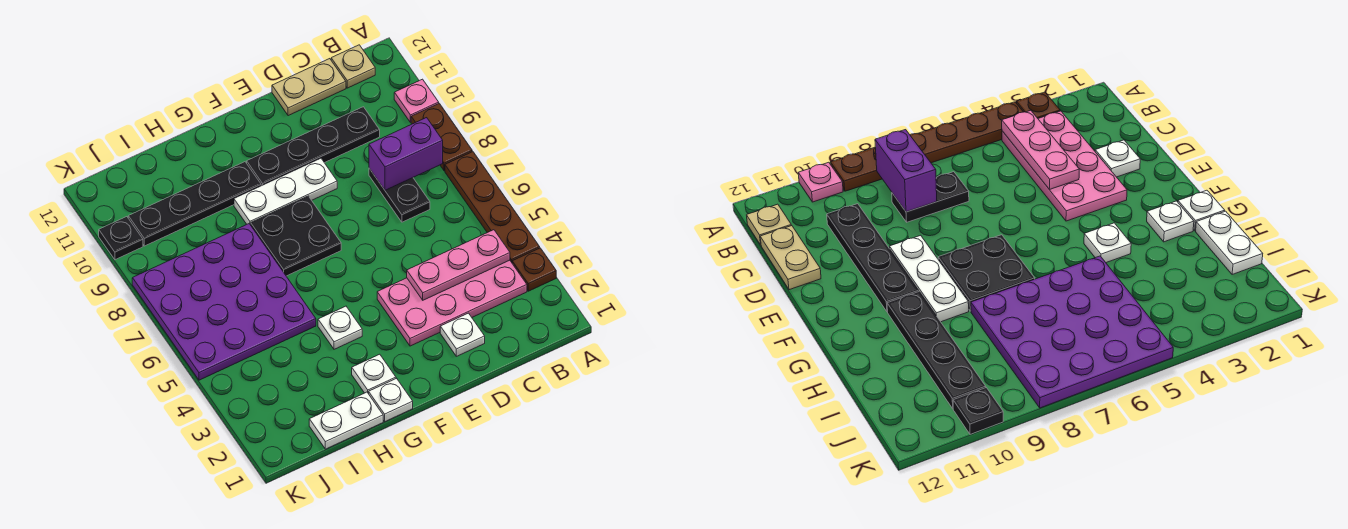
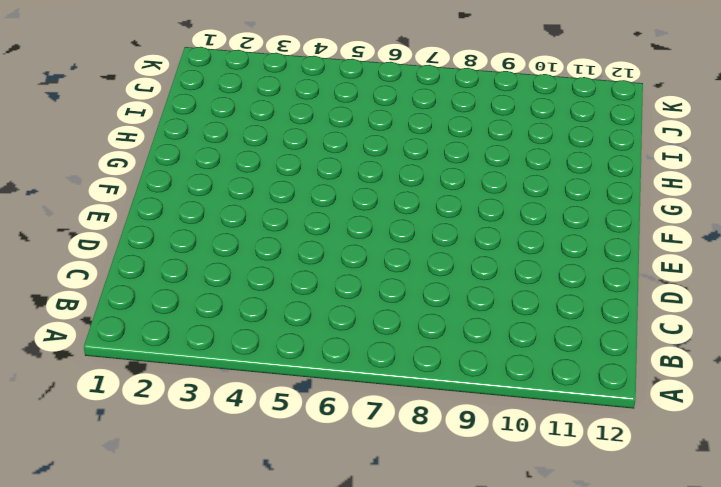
none -> brown plate A3 level 1
none -> brown plate A4:A7 level 1
none -> brown plate A8:A9 level 1

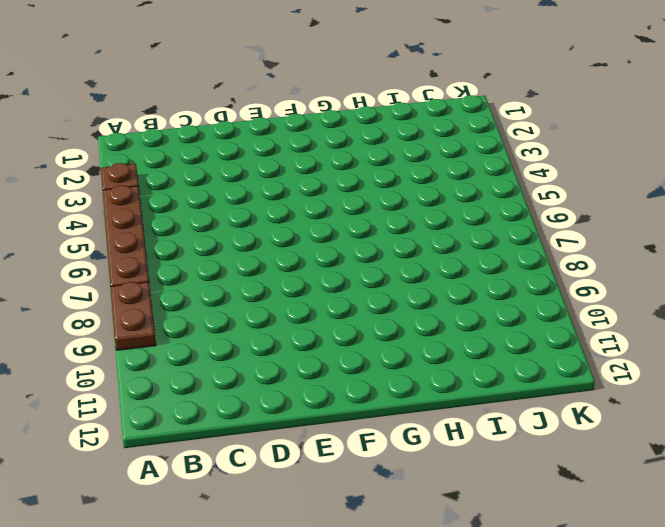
none -> pink plate A10 level 1
none -> pink plate B3:E4 level 1
none -> tan plate B12 level 1

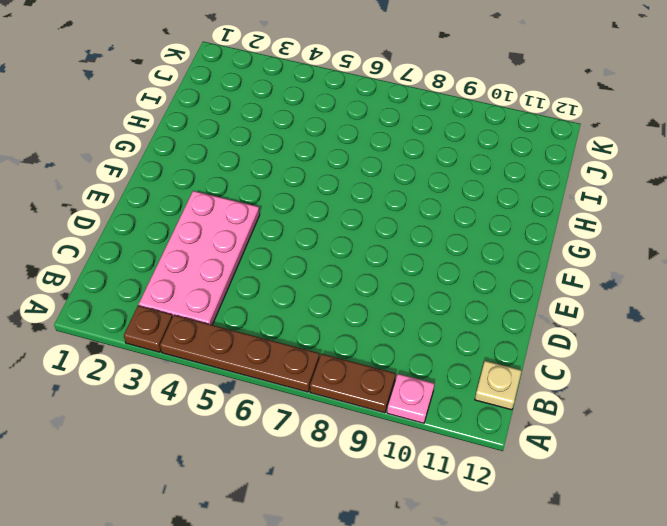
none -> black plate C7:C8 level 1
none -> black plate C10:F10 level 1
none -> tan plate C12:D12 level 1

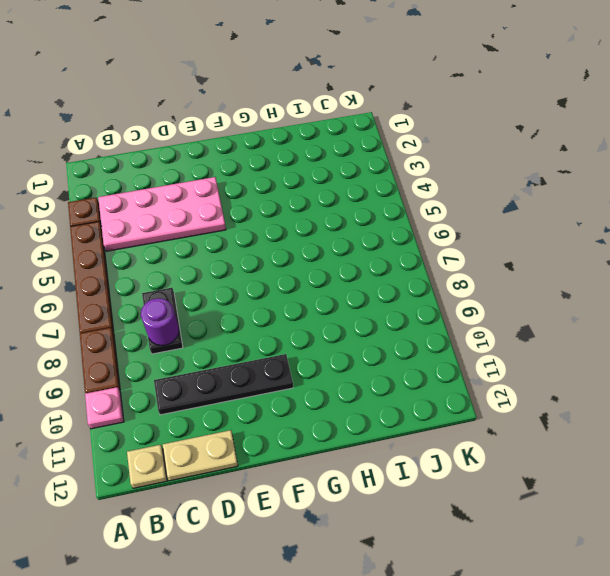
purple round brick C8 level 2 -> purple brick B8:C8 level 2
none -> white plate D2 level 1
none -> white plate E9:G9 level 1
none -> black plate F7:G8 level 1

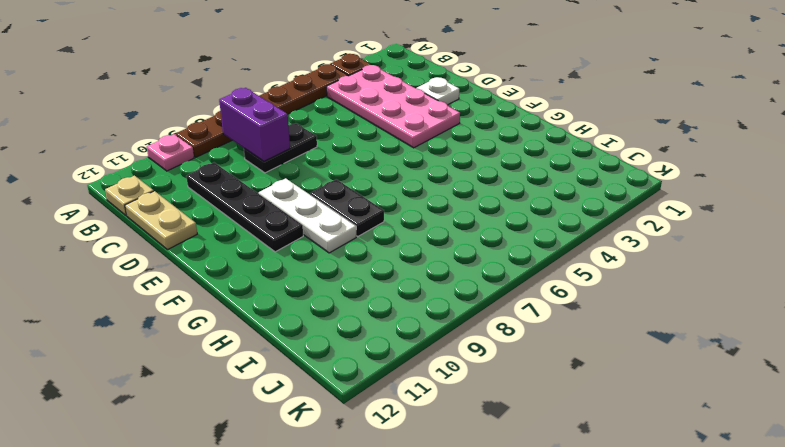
black plate F8:G8 level 1 -> black plate F7:G8 level 1
none -> white plate G1 level 1
none -> white plate G2 level 1
none -> white plate G4 level 1

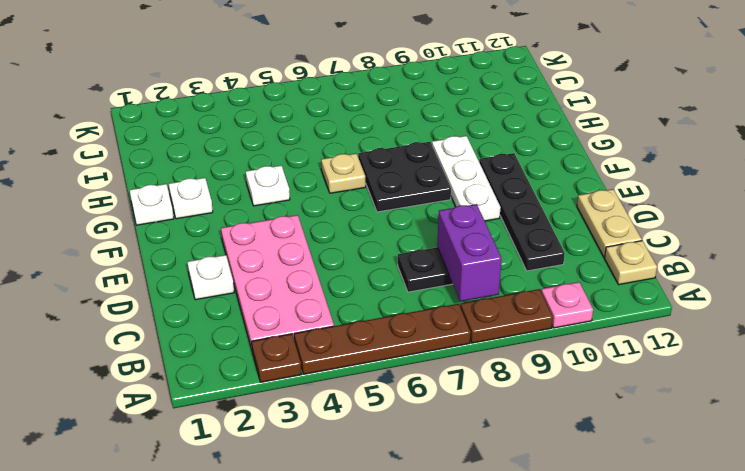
tan plate G6 level 1 -> none
none -> black plate G10:J10 level 1
none -> white plate H1:I1 level 1
none -> purple plate H5:K8 level 1

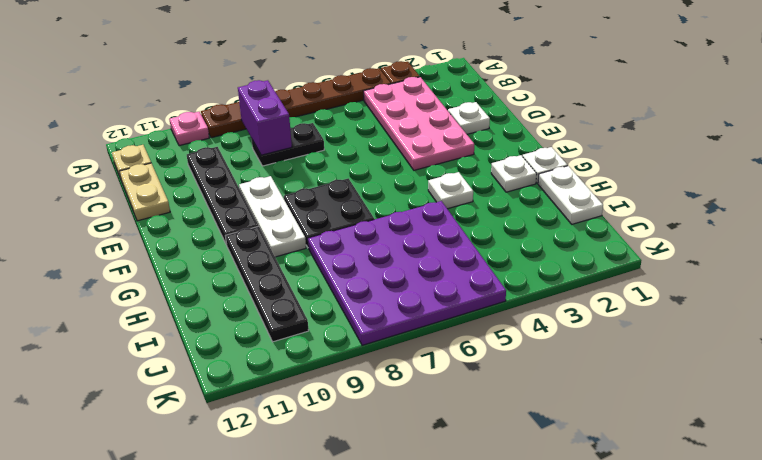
none -> black plate K10 level 1
none -> pink plate B4:D4 level 2

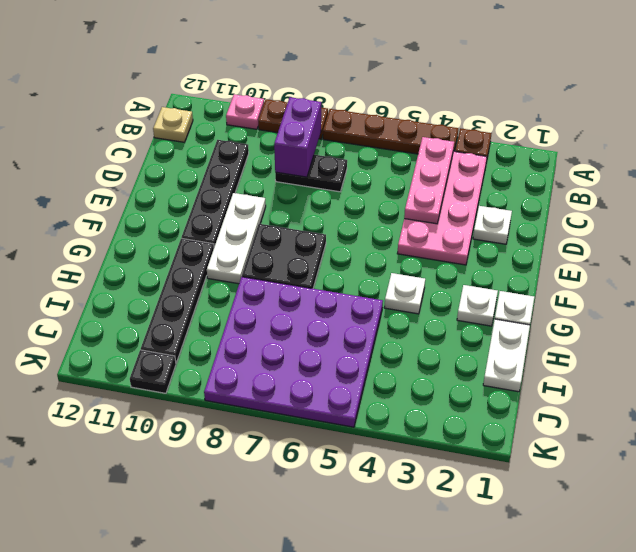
none -> tan plate C12:D12 level 1

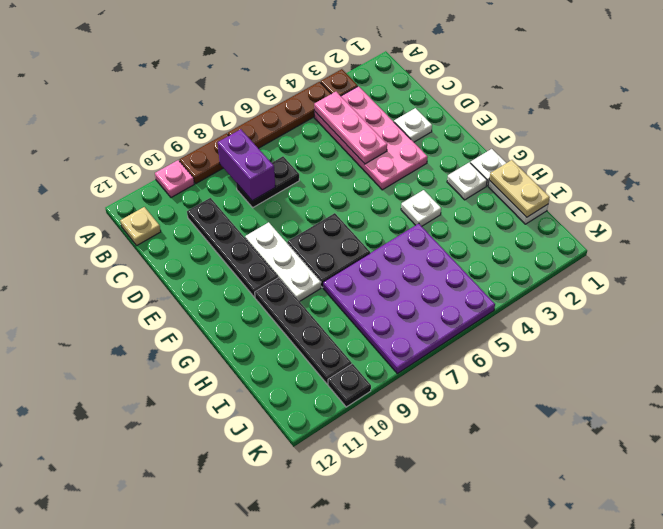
tan plate H1:I1 level 2 -> tan plate C12:D12 level 1

